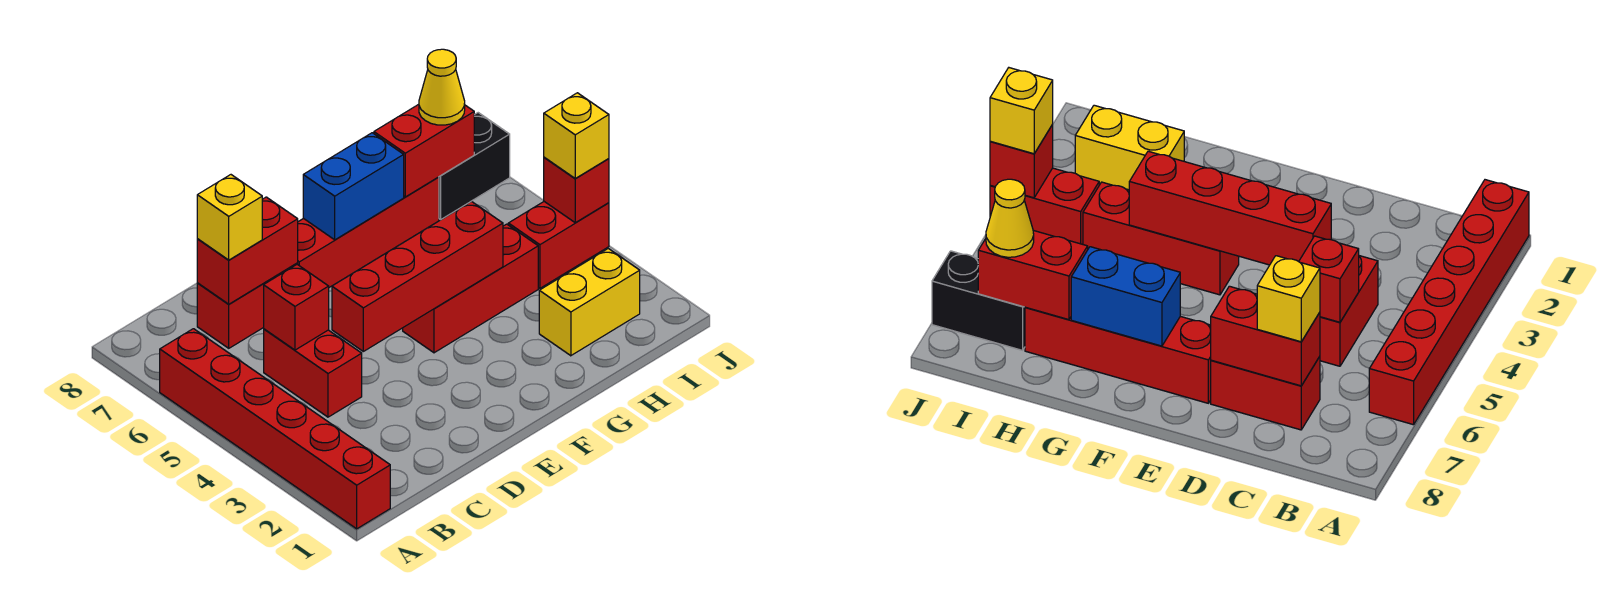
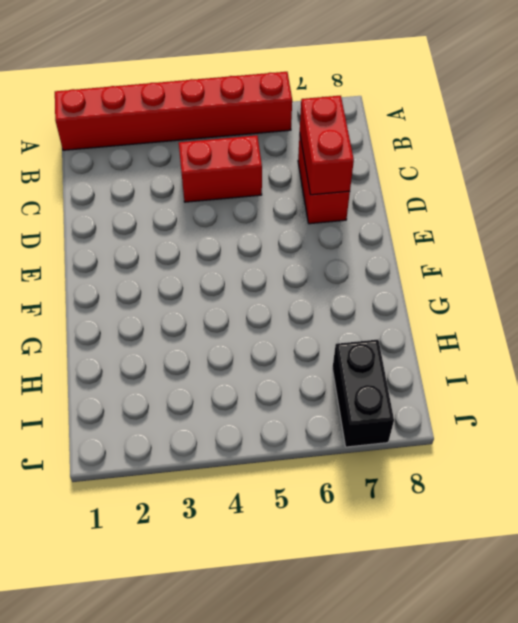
none -> red brick E7:H7 level 1
none -> red brick F4:H4 level 1
none -> yellow brick H2:I2 level 1

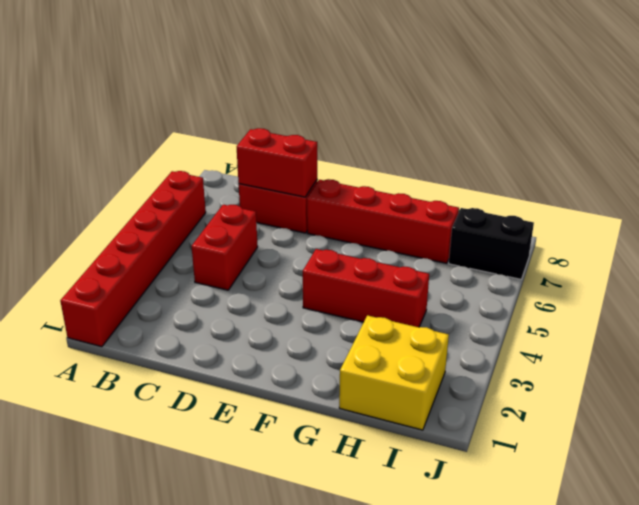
yellow brick H1:I2 level 1 -> yellow brick H2:I2 level 1
none -> red brick I4:J4 level 1
none -> red brick C5 level 2
none -> red brick D4:G4 level 2

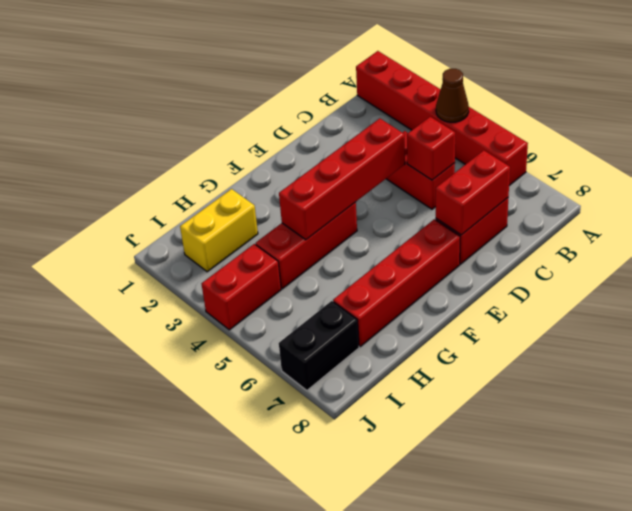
brown cone A4 level 2 -> none
none -> blue brick F7:G7 level 2
none -> red brick H7:I7 level 2
none -> red brick J4 level 2

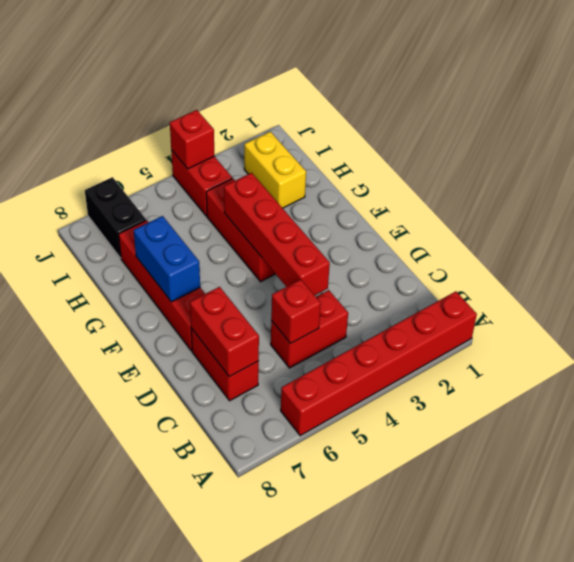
none -> red brick H7:I7 level 2
none -> yellow brick C7 level 3
none -> yellow cone I7 level 3

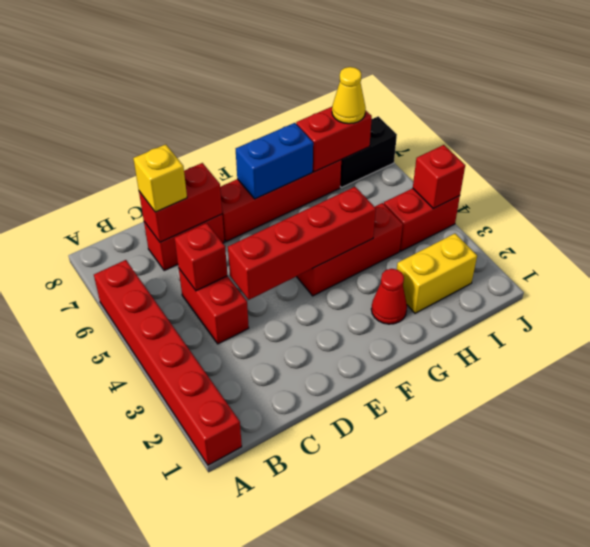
red cone G2 level 1 -> none
none -> yellow brick J4 level 3

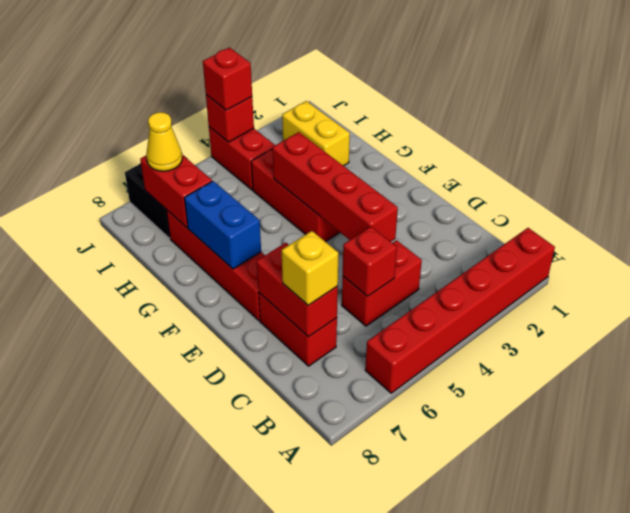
red brick J4 level 3 -> yellow brick J4 level 3

